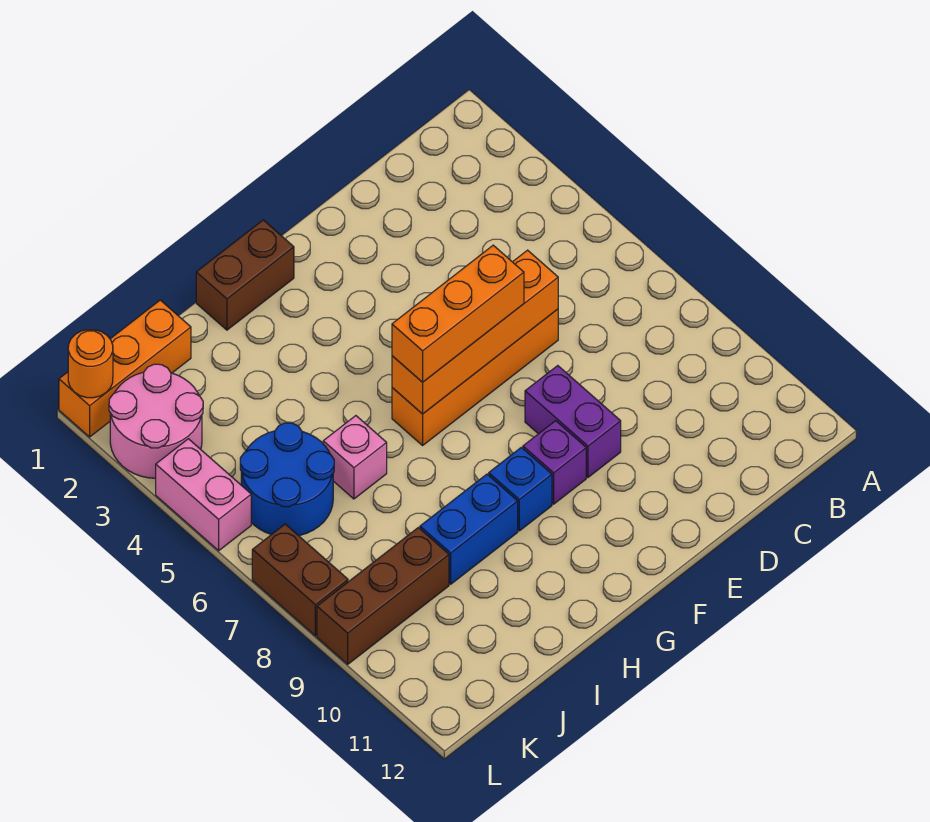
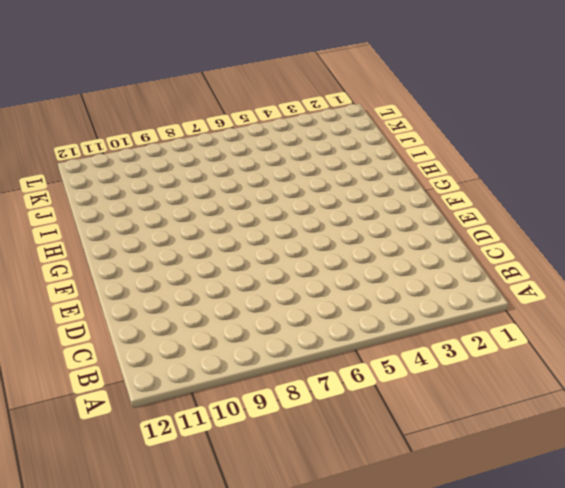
none -> orange brick D6:G6 level 1
none -> purple brick E8:E9 level 1
none -> purple brick F9 level 1

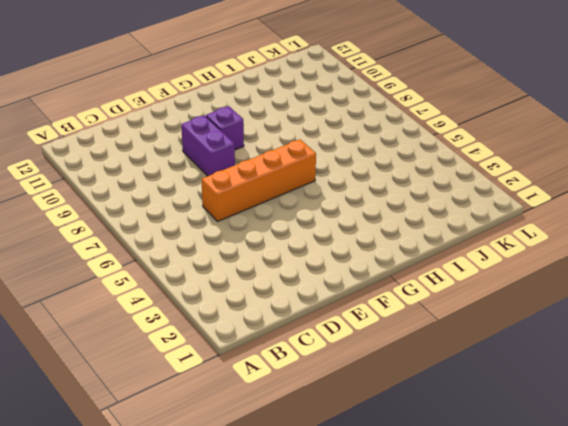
none -> brown brick G1:H1 level 1
none -> blue brick G9 level 1
none -> blue brick H9:I9 level 1

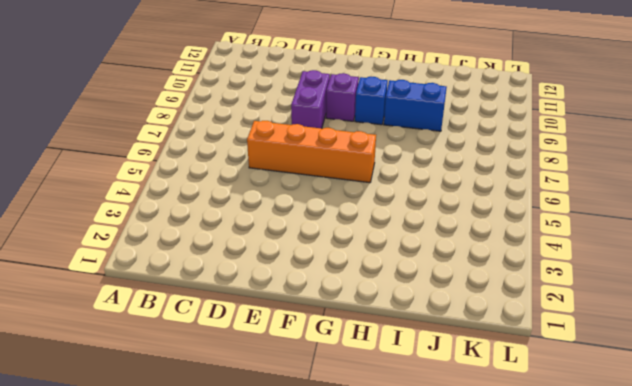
none -> brown brick G1:H1 level 1
none -> pink brick I6 level 1
none -> orange brick J1:L1 level 1

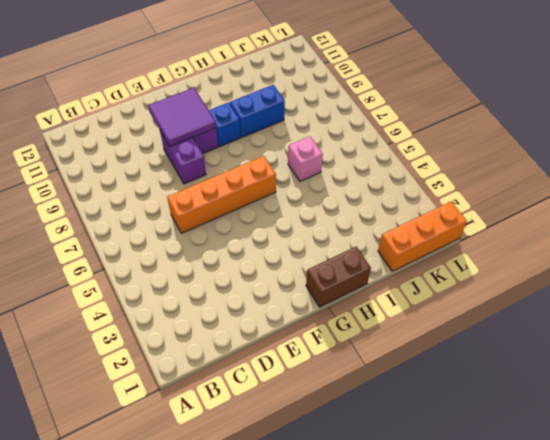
purple tile E9:F10 level 2 -> none
none -> blue round brick J5:K6 level 1
none -> brown brick J9:L9 level 1
none -> pink round brick K2:L3 level 1

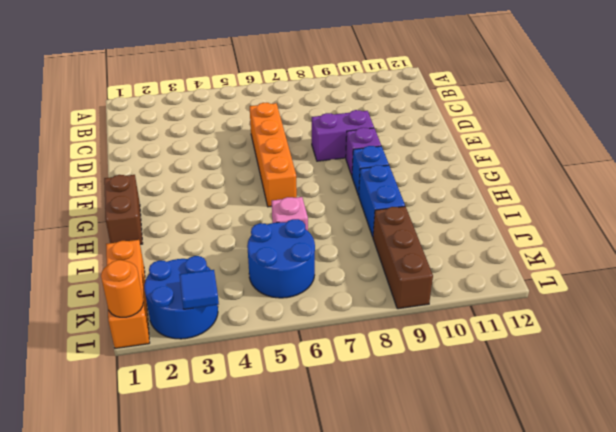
blue round brick K2:L3 level 1 -> pink round brick K2:L3 level 1
blue tile L3 level 2 -> none
none -> pink brick L4:L5 level 1
none -> brown brick L7:L8 level 1
none -> orange brick D6:G6 level 2

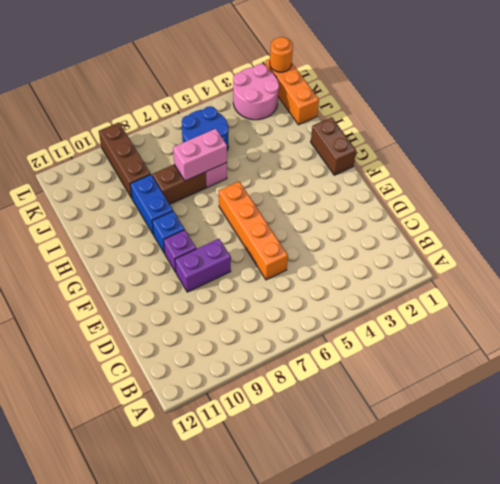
pink brick I6:I7 level 2 -> pink brick L4:L5 level 1
brown brick I7:I8 level 1 -> brown brick L7:L8 level 1
none -> orange brick D6:G6 level 2
none -> orange brick E6:G6 level 3

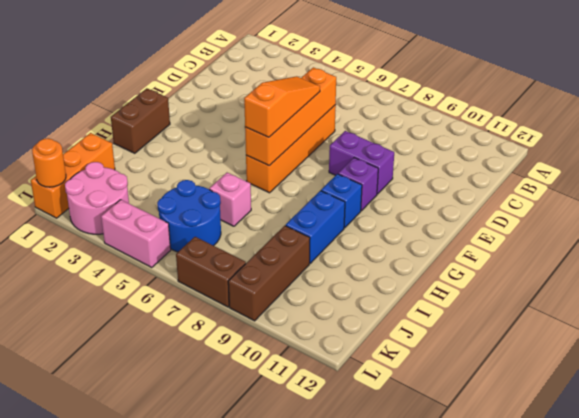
orange slope E6:G6 level 3 top G -> orange brick E6:G6 level 3

